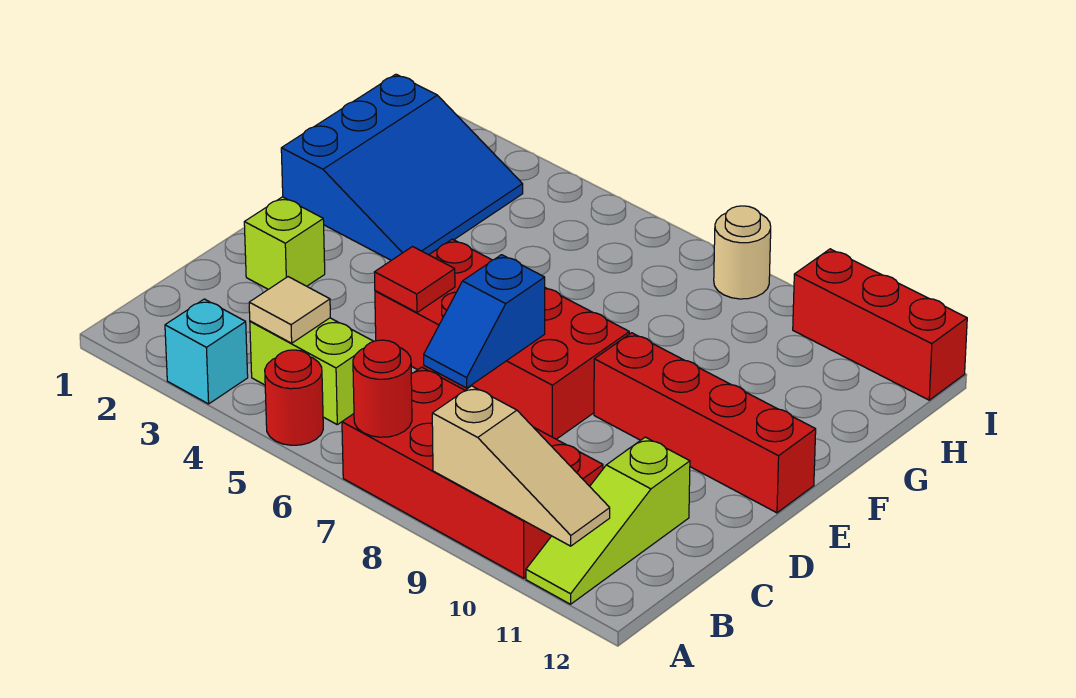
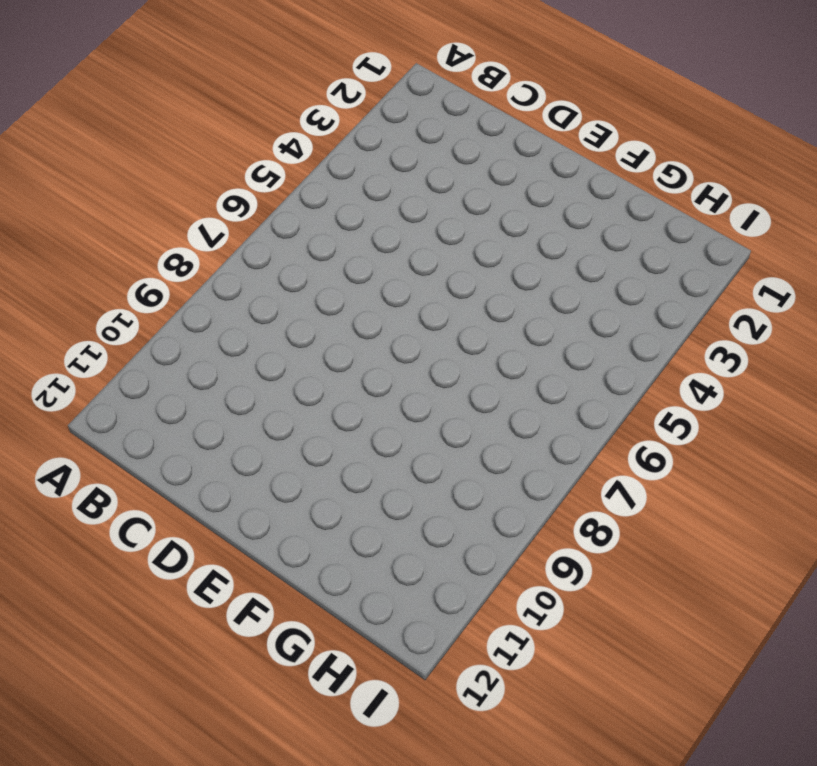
none -> cyan brick A3 level 1
none -> red round brick A5 level 1
none -> red brick A7:B10 level 1

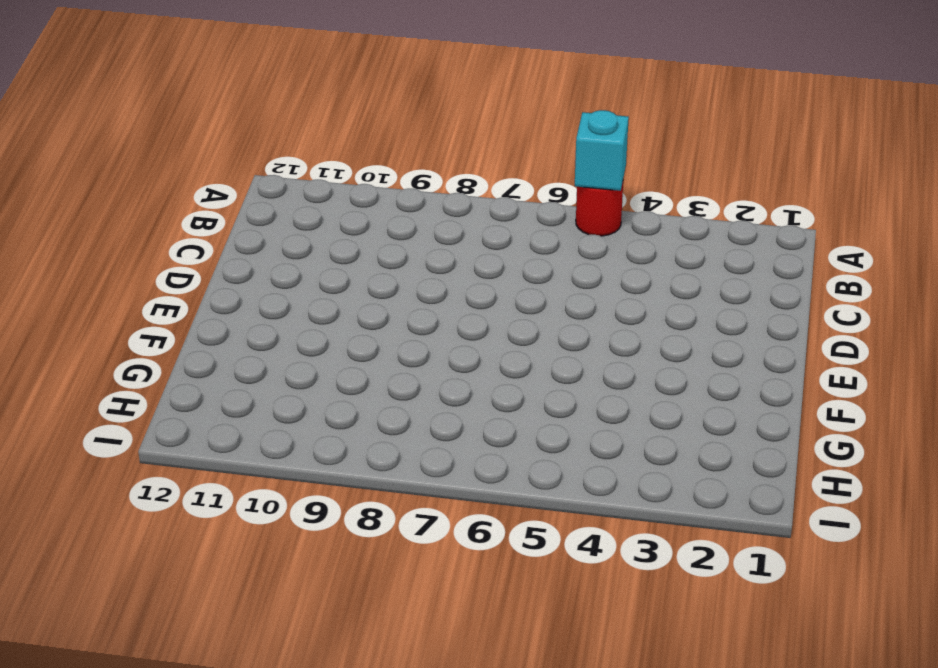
cyan brick A5 level 2 -> cyan brick A3 level 1
none -> red brick A7:B10 level 1
none -> lime slope A11:C11 level 1 top C
none -> lime brick B4:B5 level 1

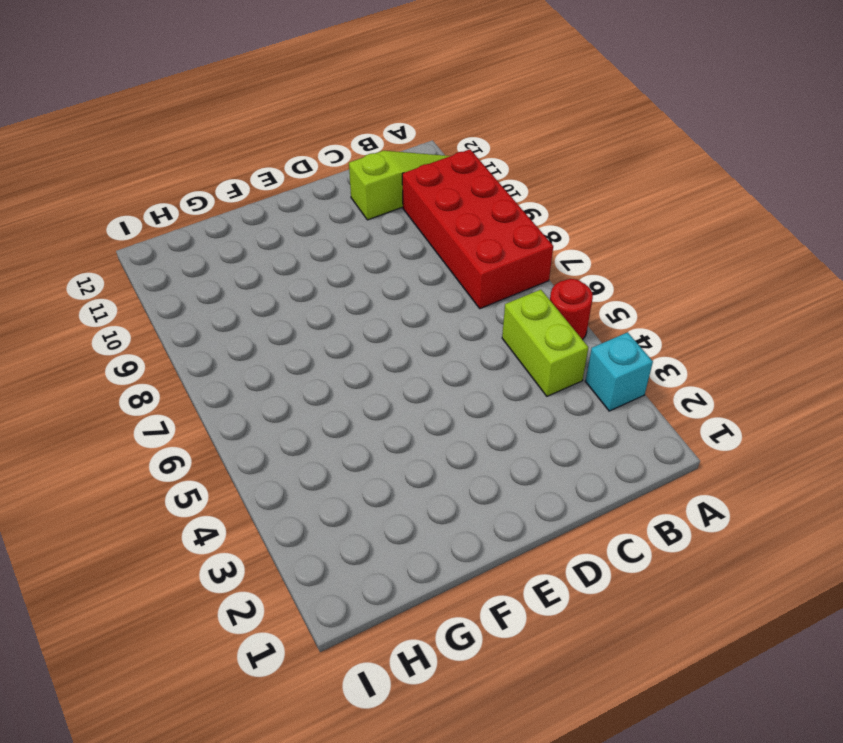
none -> lime brick D2 level 1
none -> red brick D5:E8 level 1
none -> red brick E9:E12 level 1

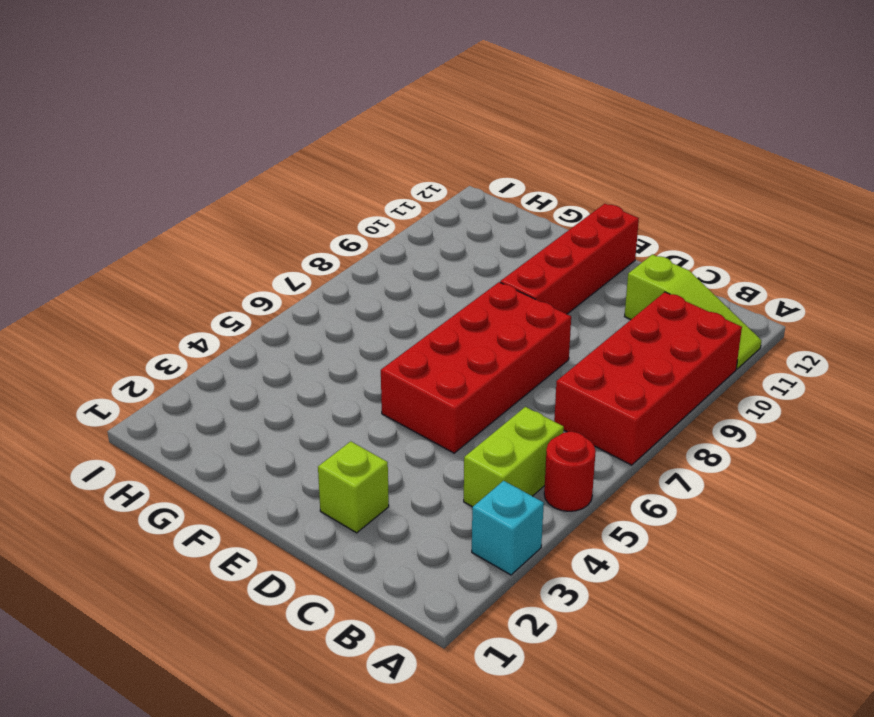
none -> blue slope F1:H3 level 1 top 1
none -> tan round brick I8 level 1
none -> red brick I10:I12 level 1

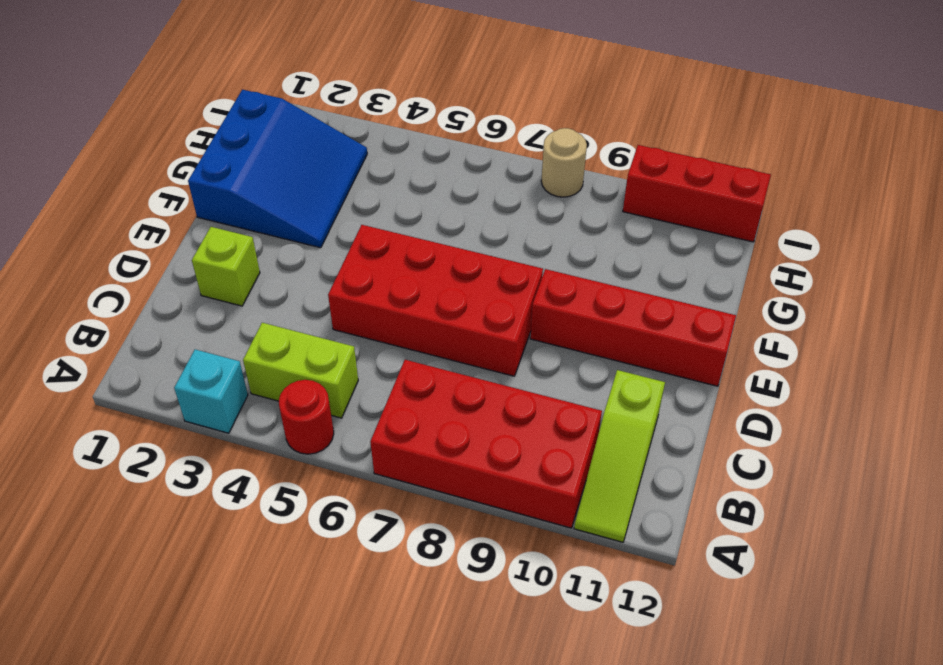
none -> red round brick A7 level 2
none -> tan slope A9:A11 level 2 top 9
none -> tan tile B4 level 2

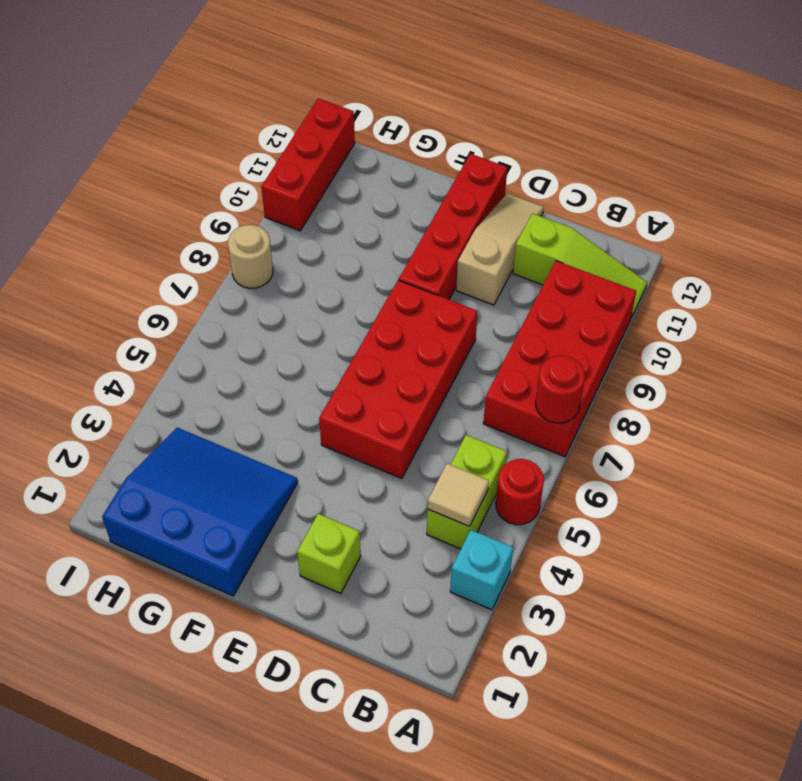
tan slope D10:D12 level 1 top 10 -> tan slope A9:A11 level 2 top 9
none -> blue slope C7:D7 level 2 top D
none -> red tile D5 level 2

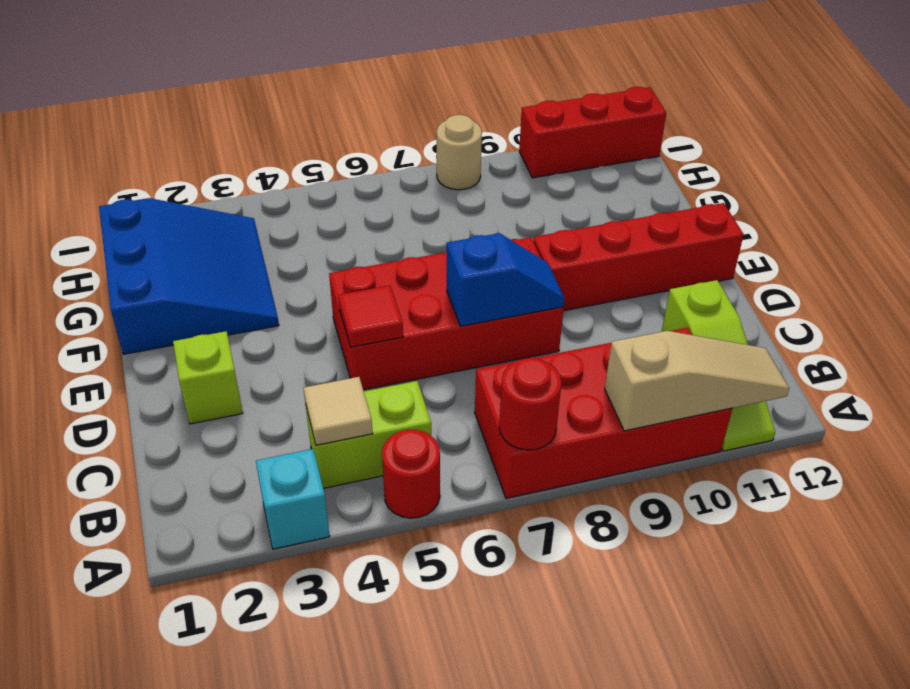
blue slope D7:D8 level 2 top 7 -> blue slope C7:D7 level 2 top D

